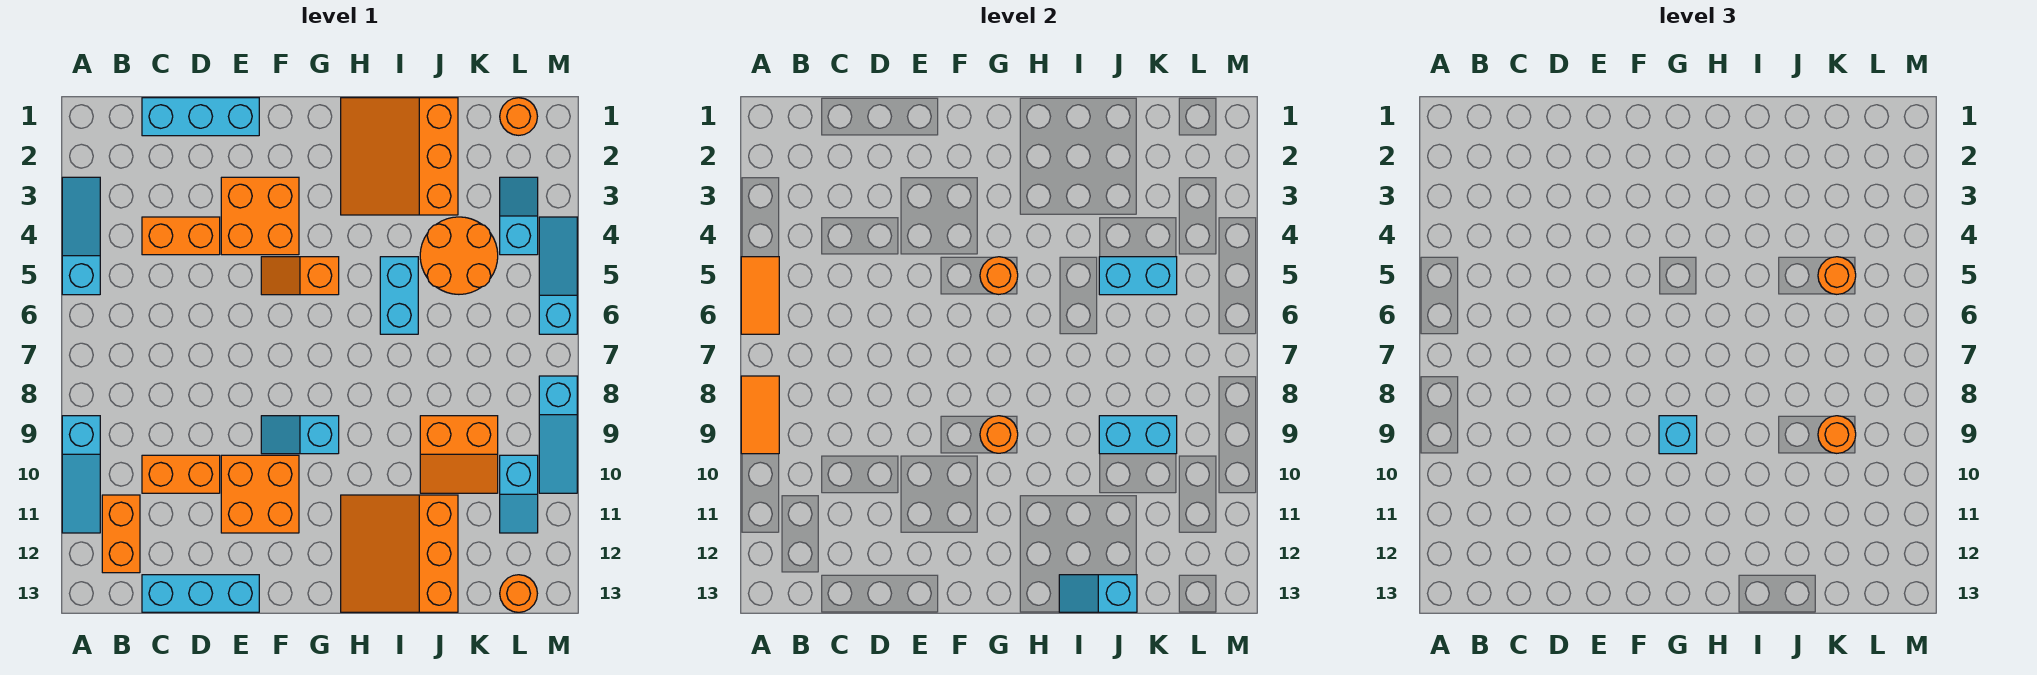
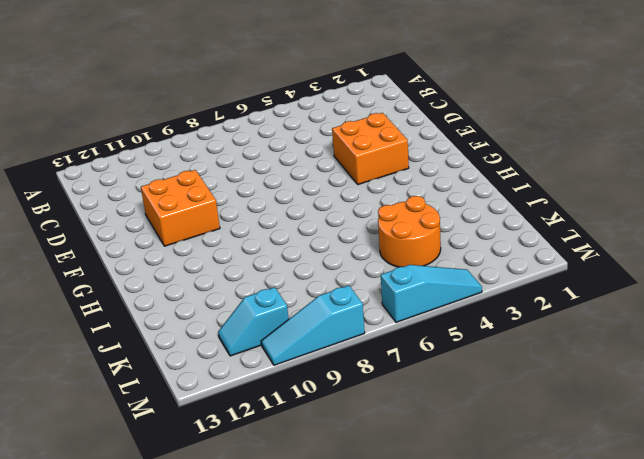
none -> cyan slope A3:A5 level 1 top 5
none -> cyan slope A9:A11 level 1 top 9
none -> orange brick B11:B12 level 1
none -> cyan brick C1:E1 level 1

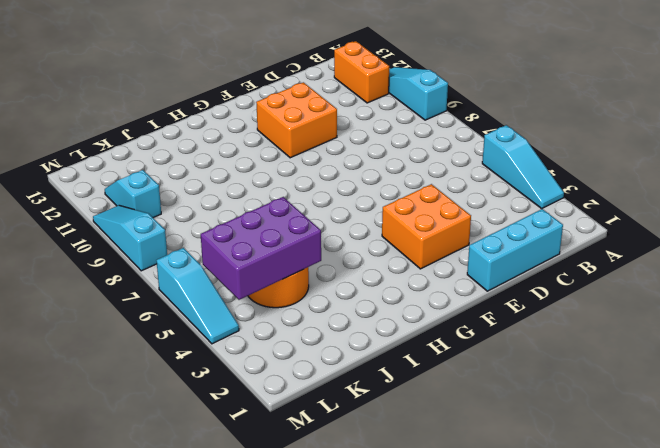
purple brick J4:L5 level 2 -> cyan brick J5:K5 level 2
none -> orange brick C4:D4 level 1
none -> orange brick C10:D10 level 1
none -> cyan brick C13:E13 level 1
none -> orange slope F5:G5 level 1 top G

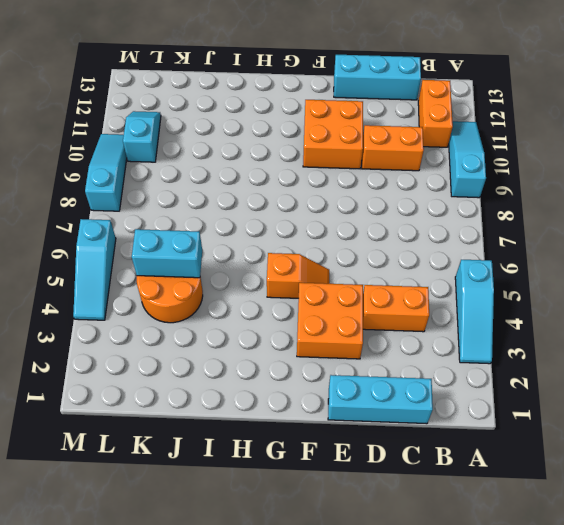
none -> cyan slope F9:G9 level 1 top G
none -> orange slope H1:J3 level 1 top J
none -> orange slope H11:J13 level 1 top J
none -> cyan brick I5:I6 level 1

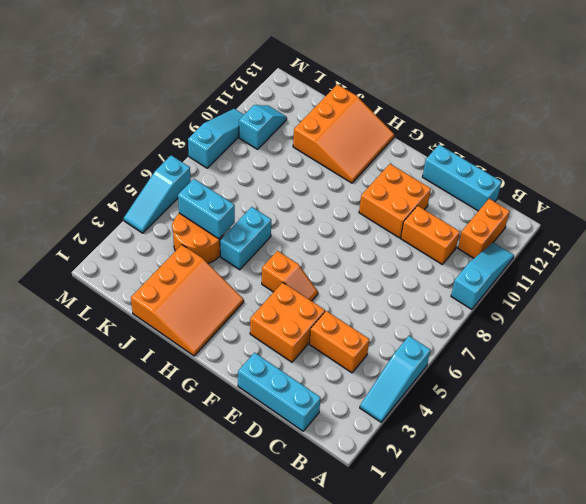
none -> cyan slope F9:G9 level 1 top G
none -> orange slope J9:K10 level 1 top 9
none -> orange round brick L1 level 1
none -> cyan slope L3:L4 level 1 top 4

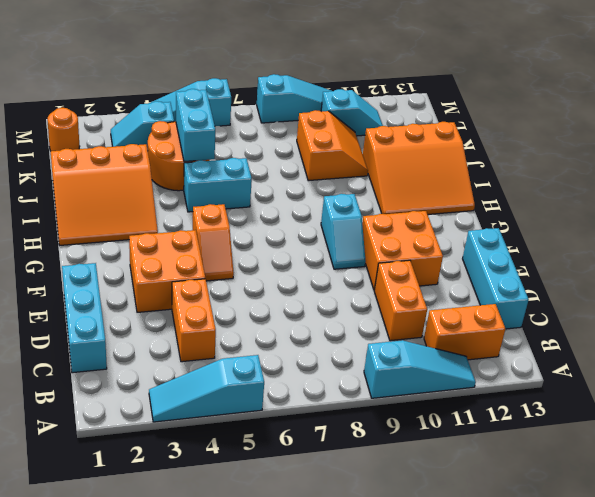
none -> orange round brick L13 level 1
none -> orange tile A5:A6 level 2
none -> orange tile A8:A9 level 2
none -> orange round brick G5 level 2

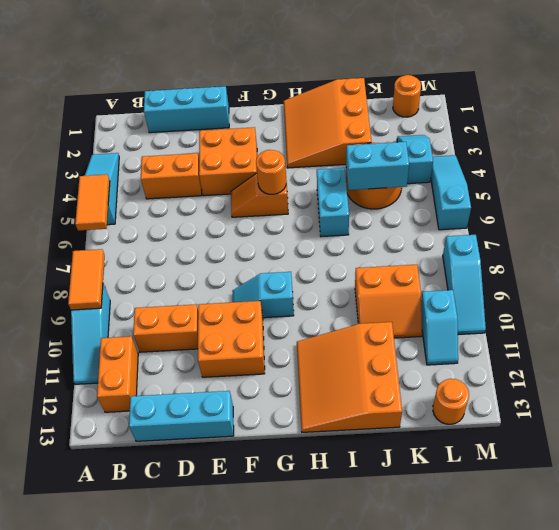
none -> orange round brick G9 level 2
none -> cyan slope I13:J13 level 2 top J
none -> cyan brick J9:K9 level 2
none -> cyan brick G9 level 3

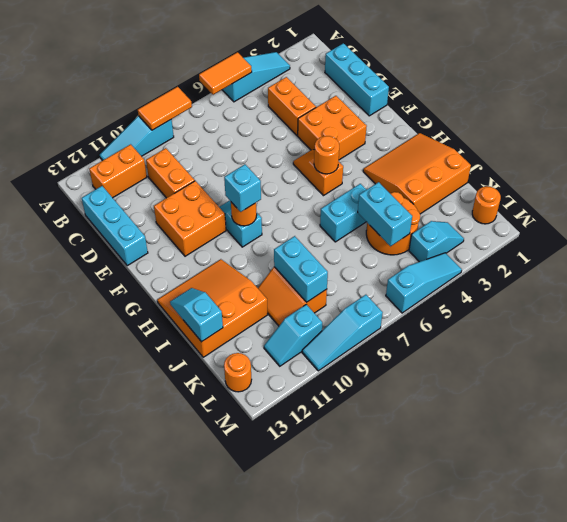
none -> orange round brick K5 level 3
none -> orange round brick K9 level 3

